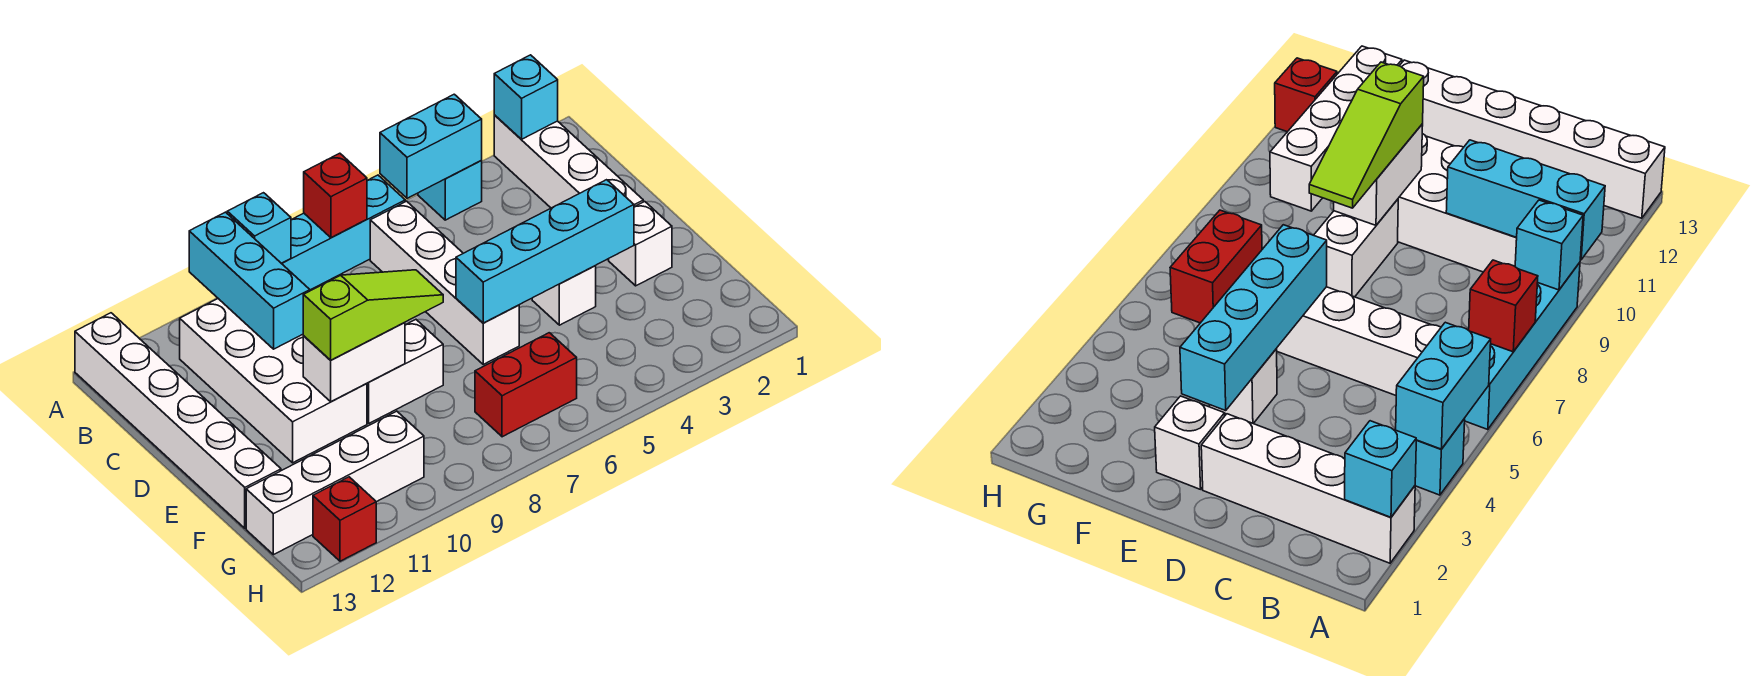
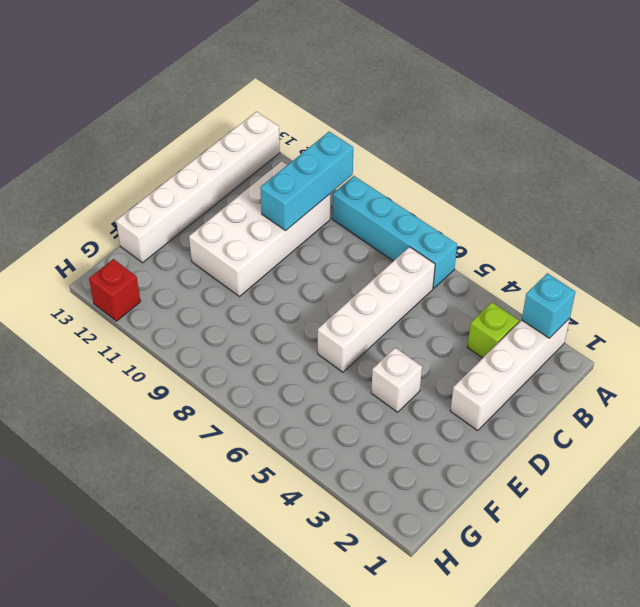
lime brick B3 level 1 -> none
none -> cyan brick A4 level 1
none -> white brick E2 level 1
none -> white brick E8:E9 level 1

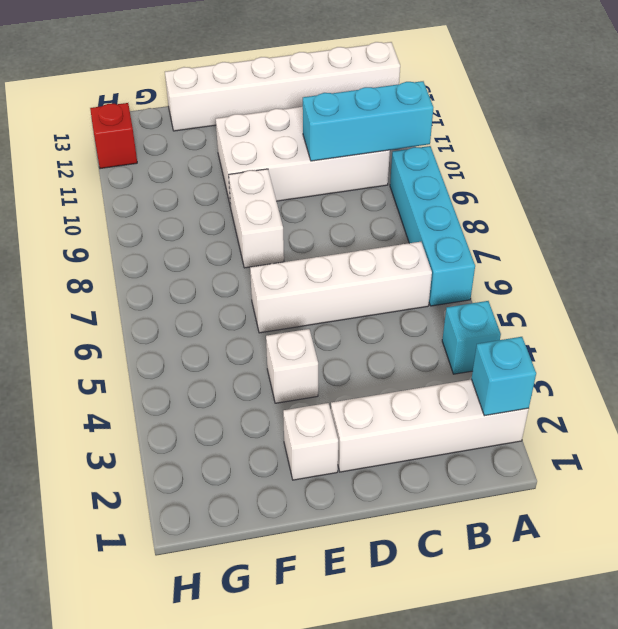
none -> red brick G6:G7 level 1
none -> white brick G10:G13 level 1
none -> cyan brick A4:A5 level 2

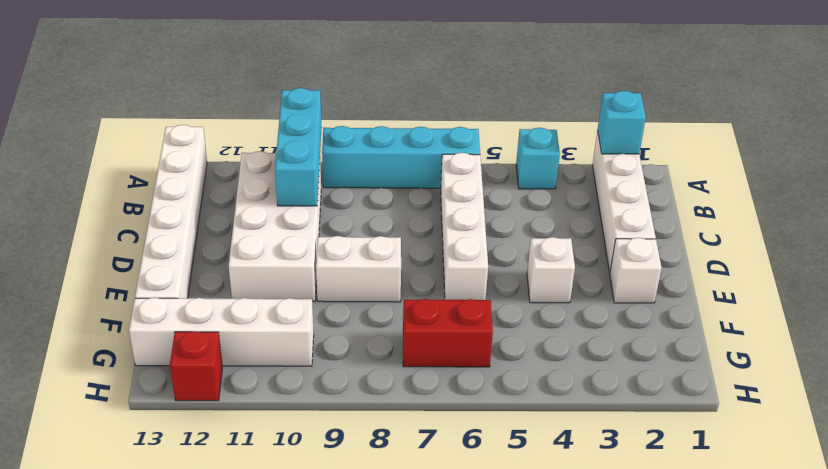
none -> cyan brick A4:A5 level 2
none -> red brick A7 level 2
none -> cyan brick A9 level 2

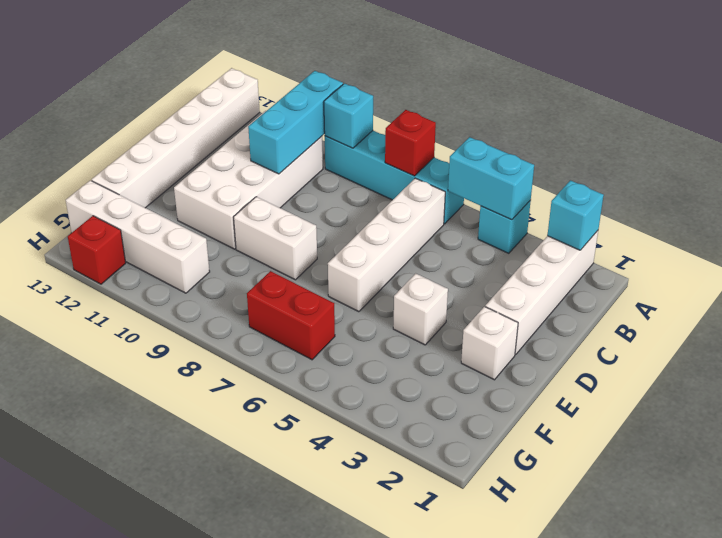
none -> cyan brick E3:E6 level 2
none -> white brick E9:E10 level 2
none -> lime slope E8:E10 level 3 top 10

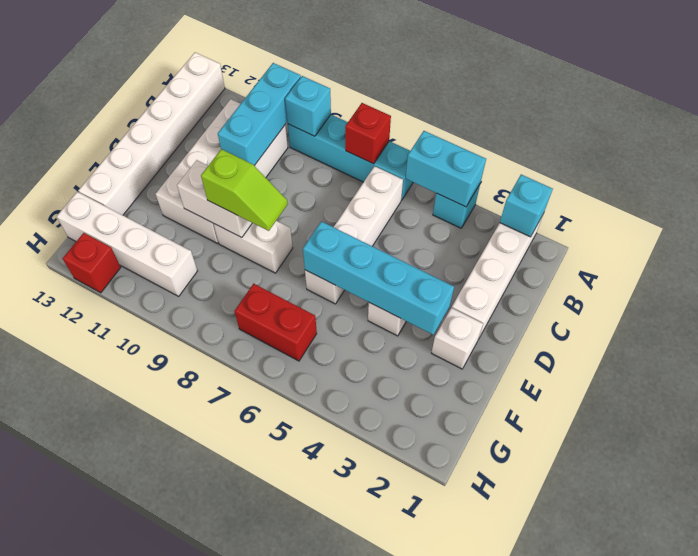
lime slope E8:E9 level 3 top 9 -> lime slope E8:E10 level 3 top 10

